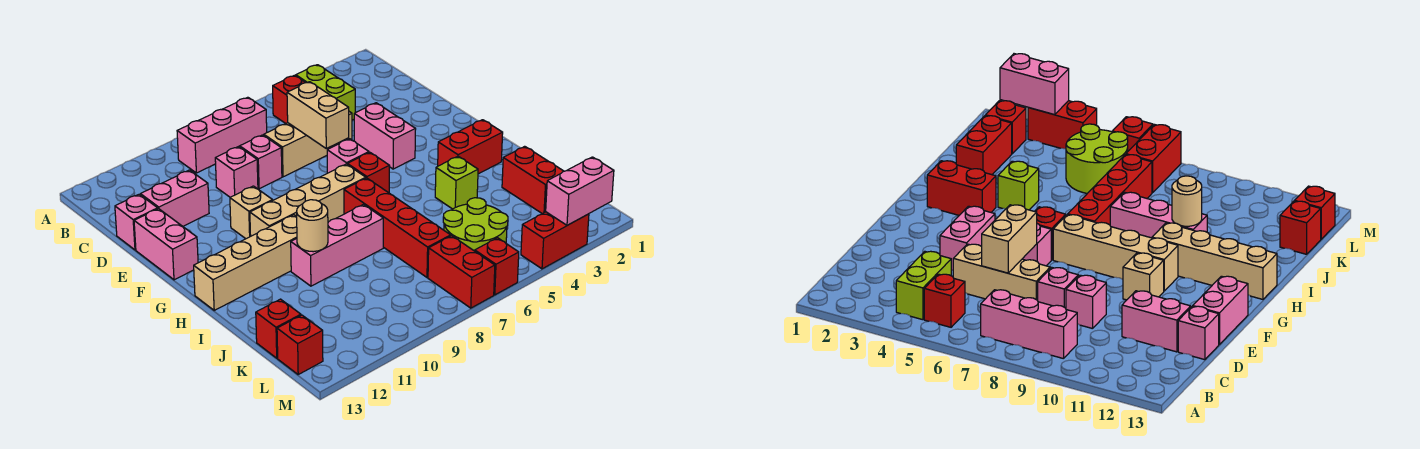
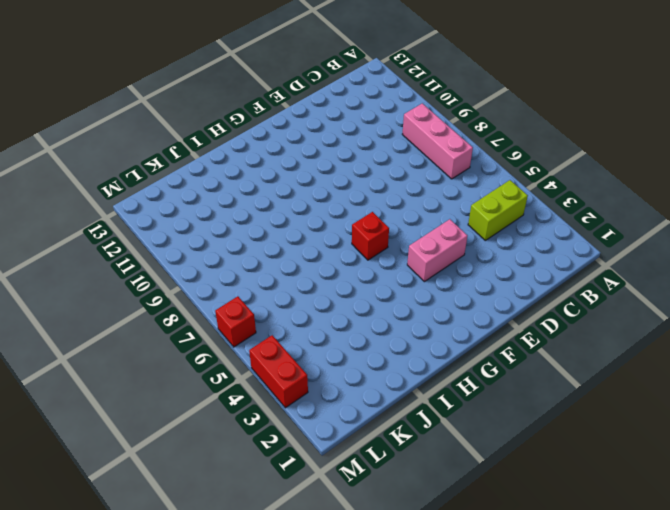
none -> red brick B5 level 1
none -> tan brick D5:D7 level 1
none -> pink brick D8 level 1
none -> pink brick D9 level 1

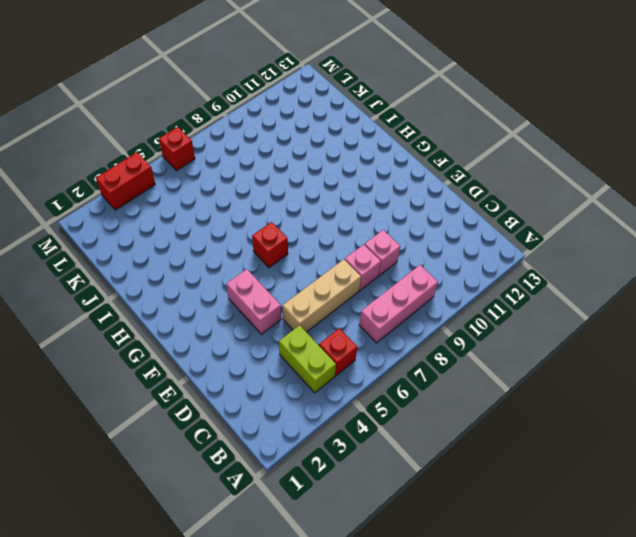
none -> pink brick D11:D12 level 1
none -> pink brick D13 level 1
none -> pink brick E13:F13 level 1
none -> pink brick F6 level 1

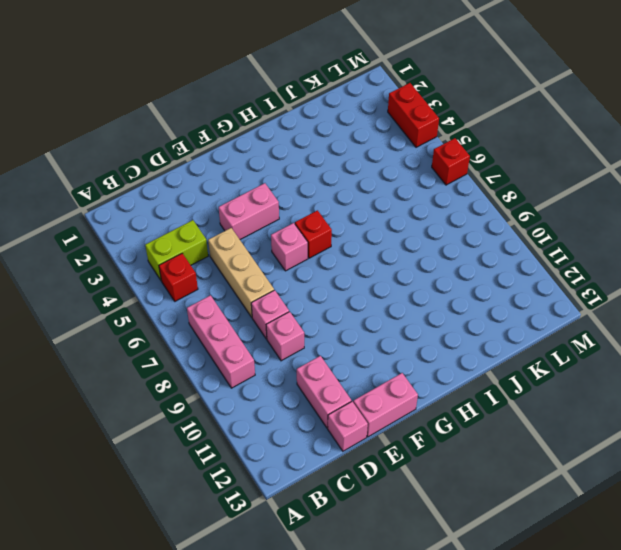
none -> tan brick F10 level 1
none -> tan brick G7:G10 level 1
none -> red brick H2:H3 level 1
none -> red brick H7:K7 level 1

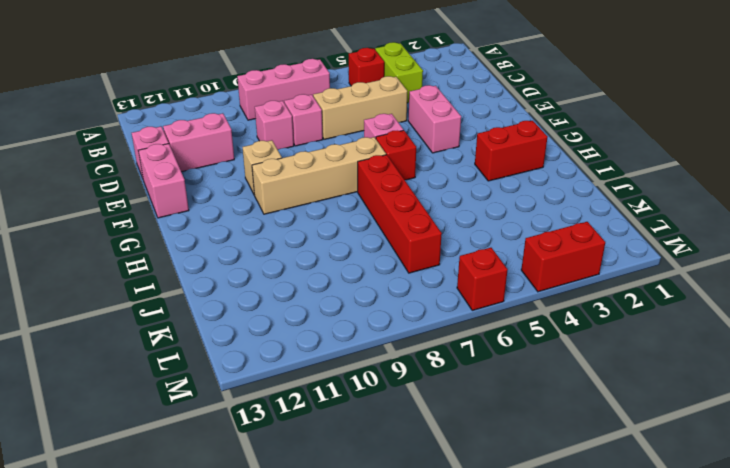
none -> tan brick H10:H13 level 1
none -> lime brick I4 level 1
none -> pink brick I8:I10 level 1
none -> red brick J2:K2 level 1

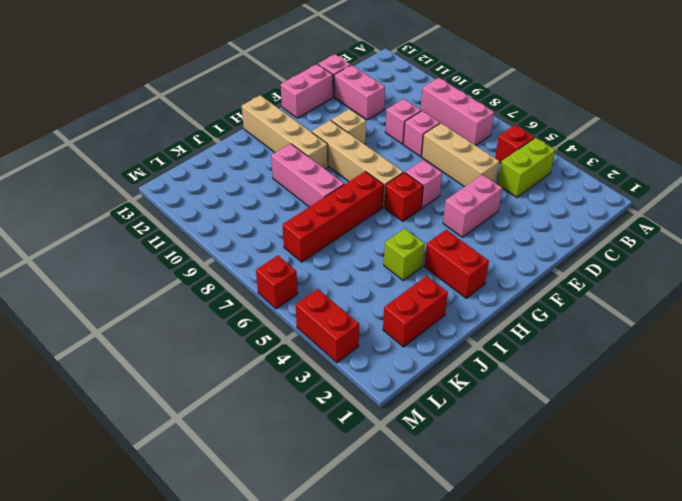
none -> lime round brick K5:L6 level 1
none -> red brick K13 level 1
none -> red brick L2 level 1
none -> red brick L7:M7 level 1

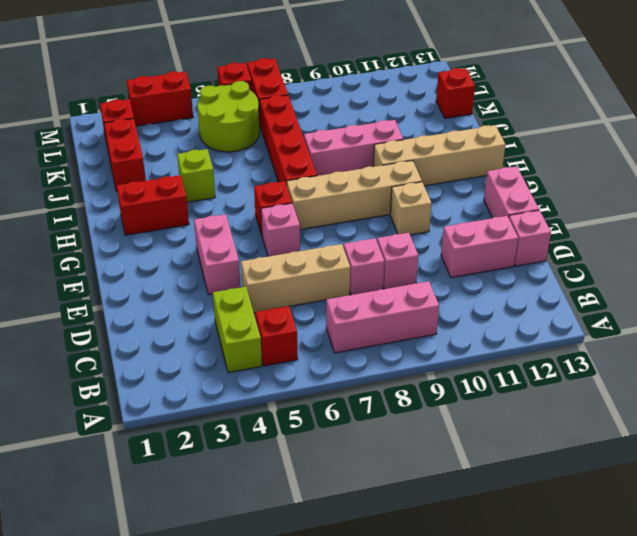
none -> red brick L13 level 1
none -> tan brick D6:E6 level 2
none -> tan round brick I10 level 2
none -> pink brick M2:M3 level 2

